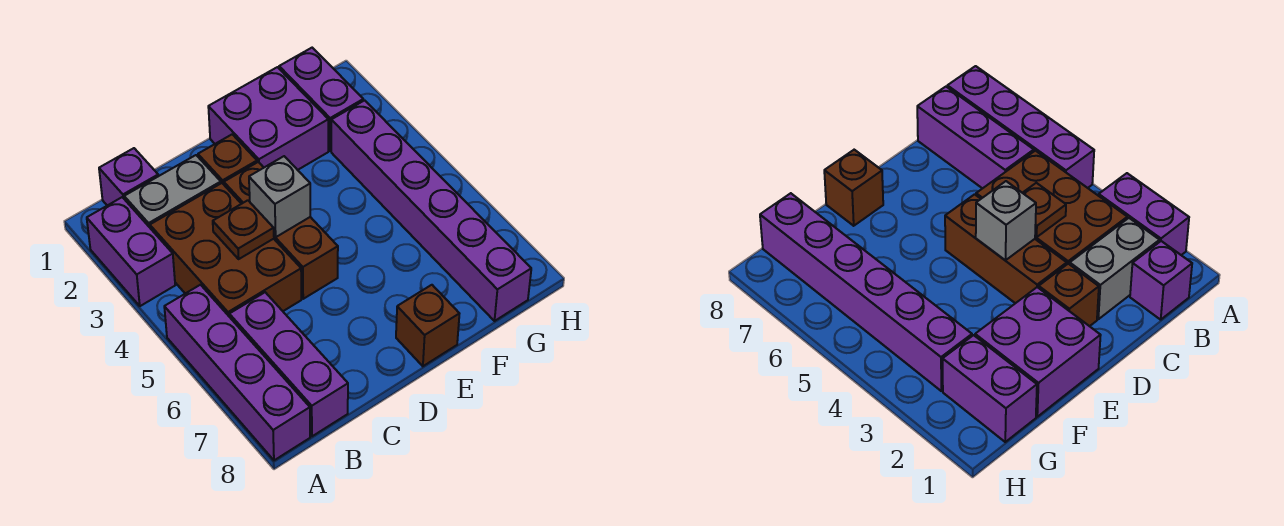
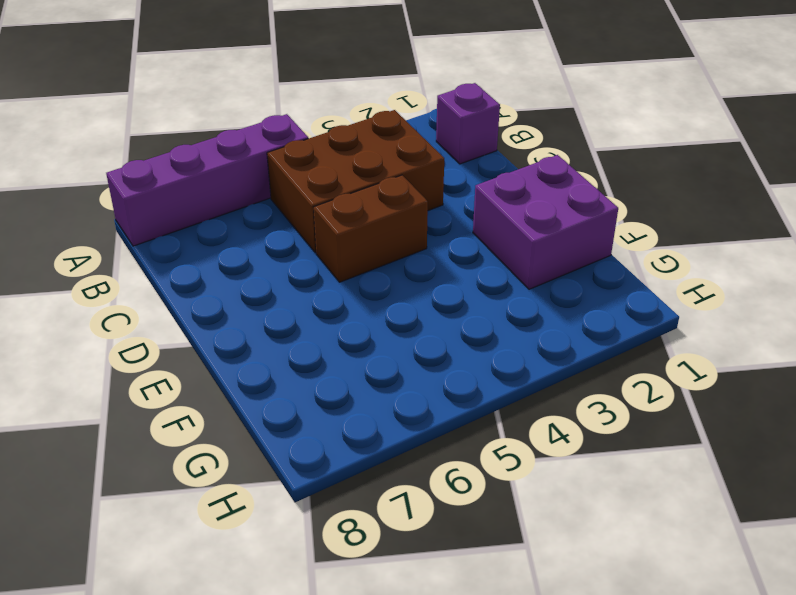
brown brick D4:D5 level 1 -> brown brick D3:D5 level 1
none -> purple brick A2:A3 level 1
none -> grey brick B2:C2 level 1
none -> purple brick B6:B8 level 1

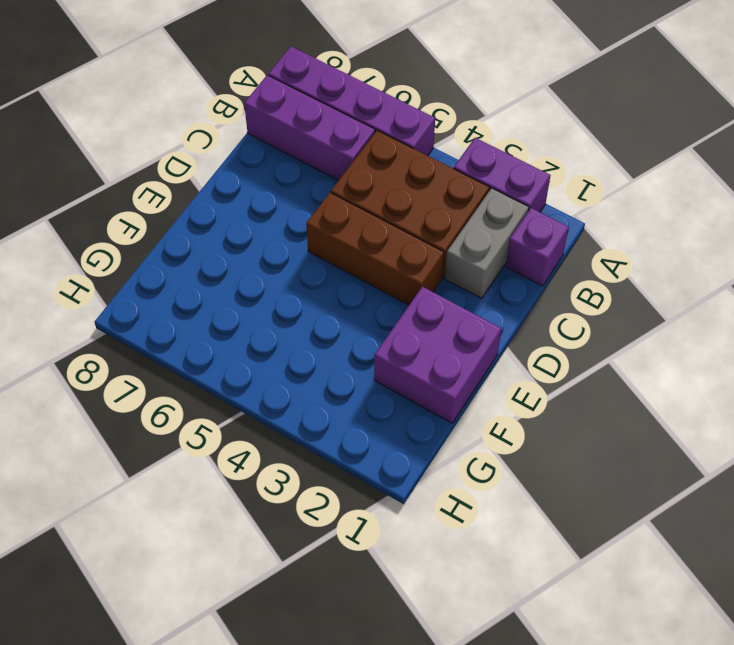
none -> brown brick D2 level 1
none -> brown brick E8 level 1
none -> purple brick G1:G2 level 1

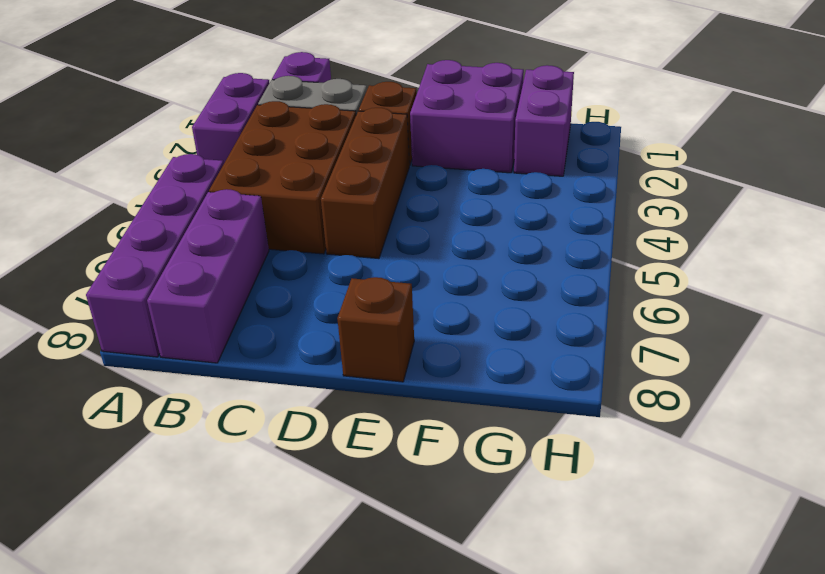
none -> purple brick G3:G8 level 1
none -> brown plate C4 level 2
none -> grey brick D4 level 2

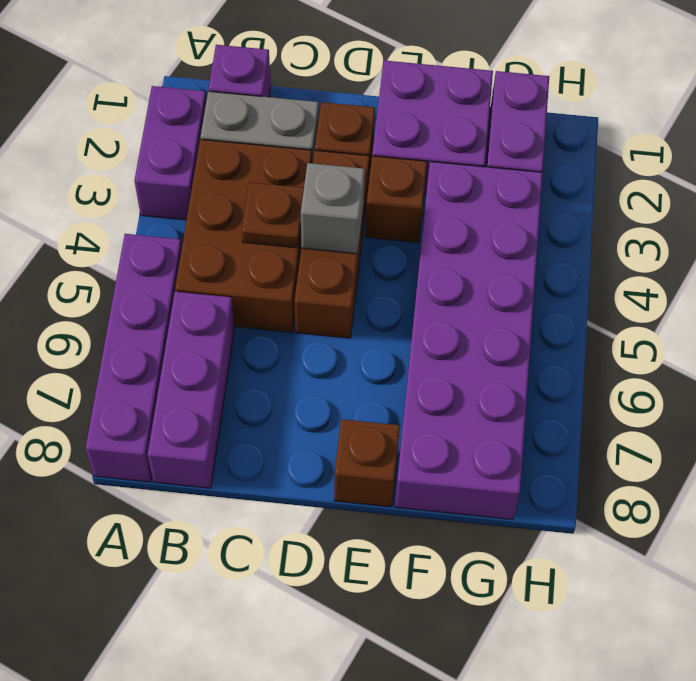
brown brick E3 level 1 -> none
purple brick F3:G8 level 1 -> purple brick G3:G8 level 1

